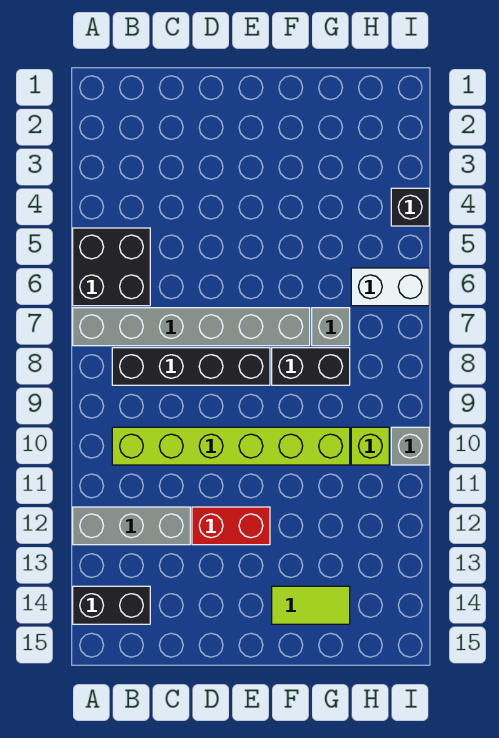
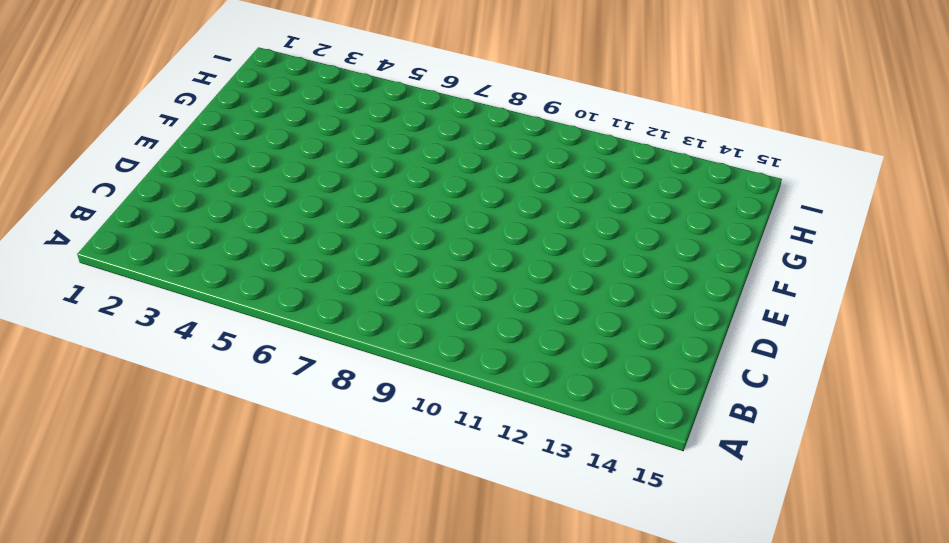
none -> black brick A5:B6 level 1
none -> grey brick A7:F7 level 1
none -> grey brick A12:C12 level 1

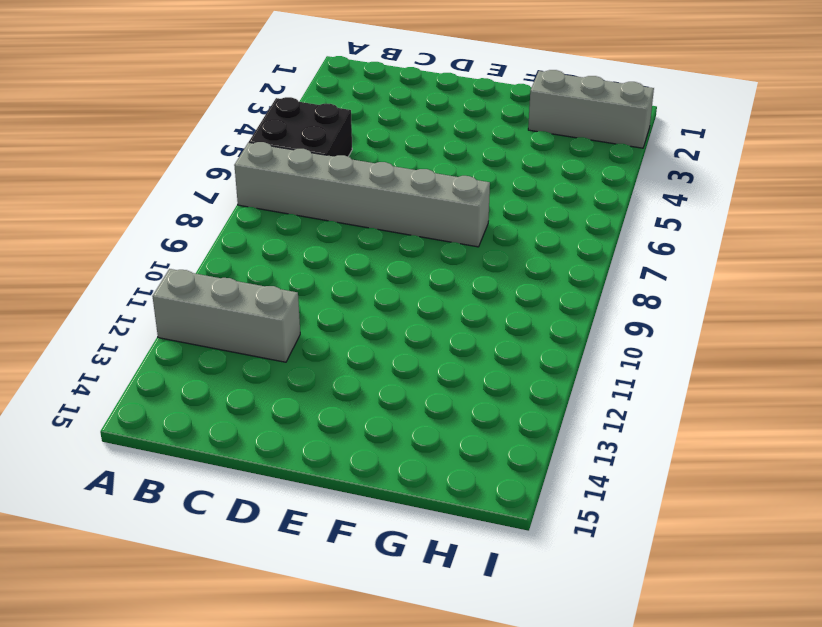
grey brick G2:I2 level 1 -> none
none -> black brick A14:B14 level 1
none -> black brick B8:E8 level 1
none -> lime brick B10:G10 level 1

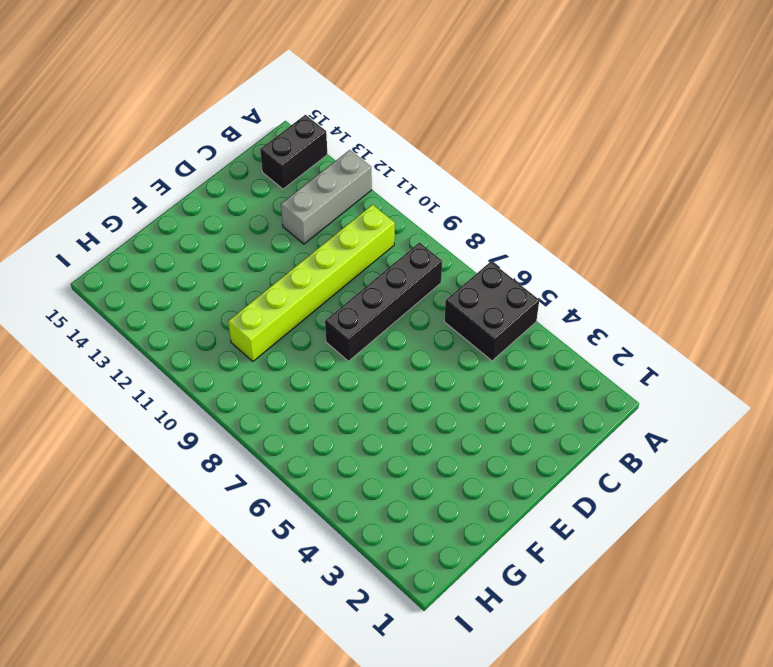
none -> grey brick A7:F7 level 1
none -> red brick D12:E12 level 1
none -> black brick F8:G8 level 1

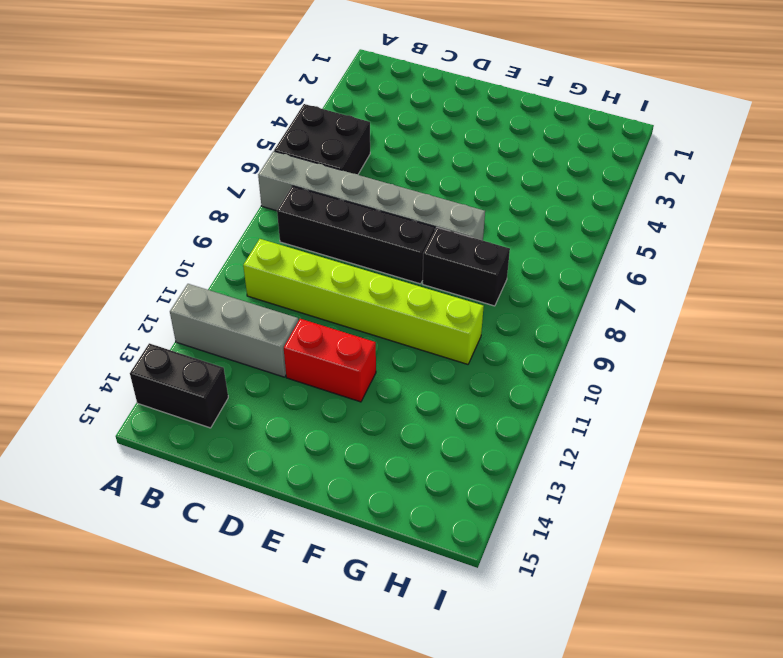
none -> lime tile F14:G14 level 1
none -> grey brick G7 level 1
none -> white brick H6:I6 level 1

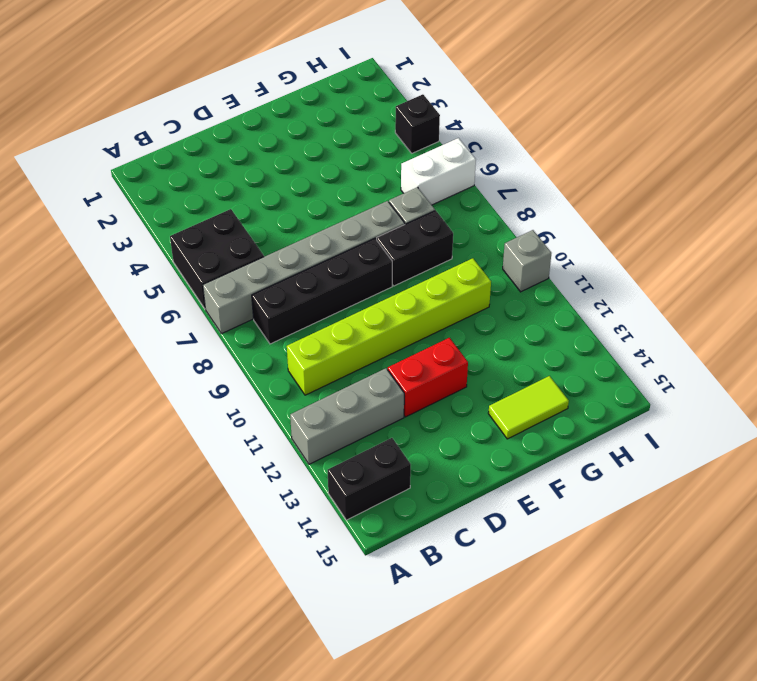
none -> lime brick H10 level 1

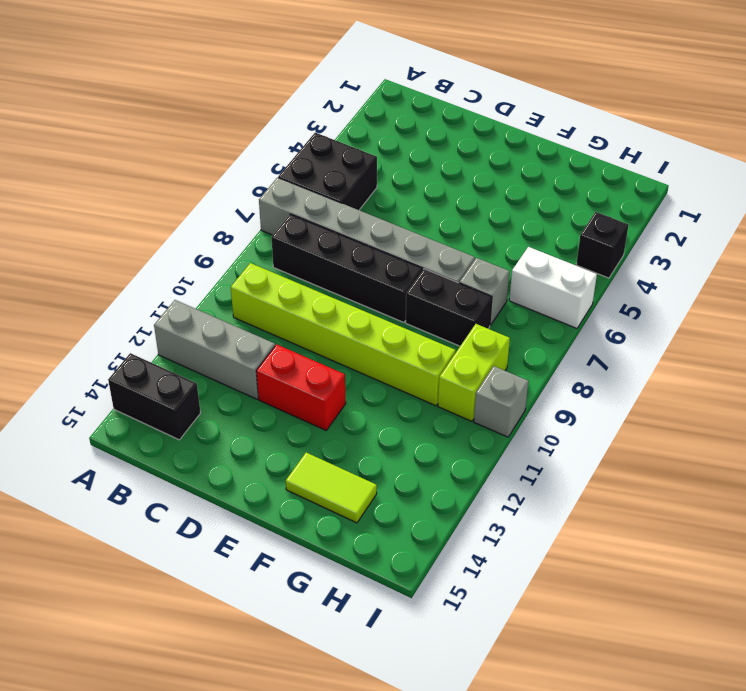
lime brick H9:H10 level 1 -> lime brick H10 level 1

